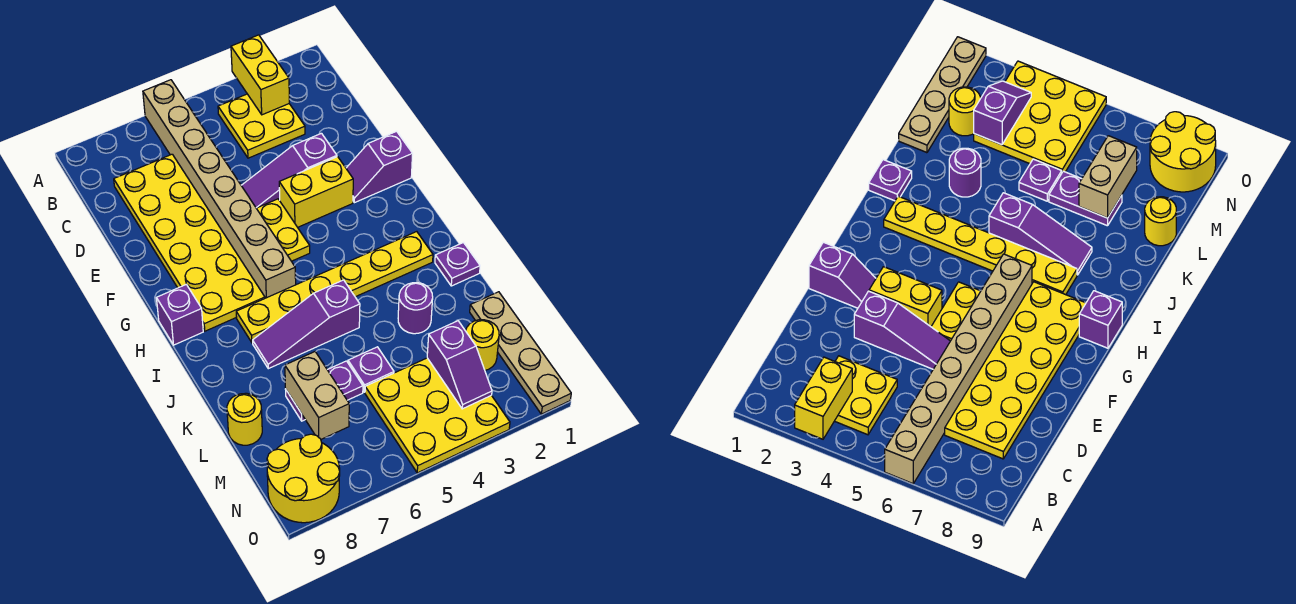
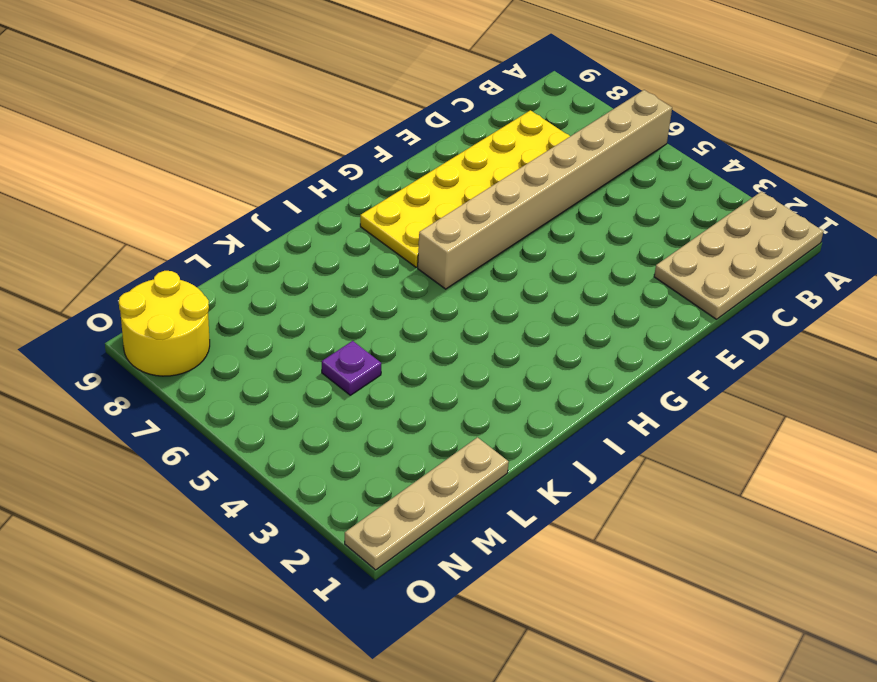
tan plate A1:D2 level 1 -> none
none -> yellow plate B3:C4 level 1
none -> purple slope E3:E5 level 1 top 3
none -> purple slope F1:F2 level 1 top 1

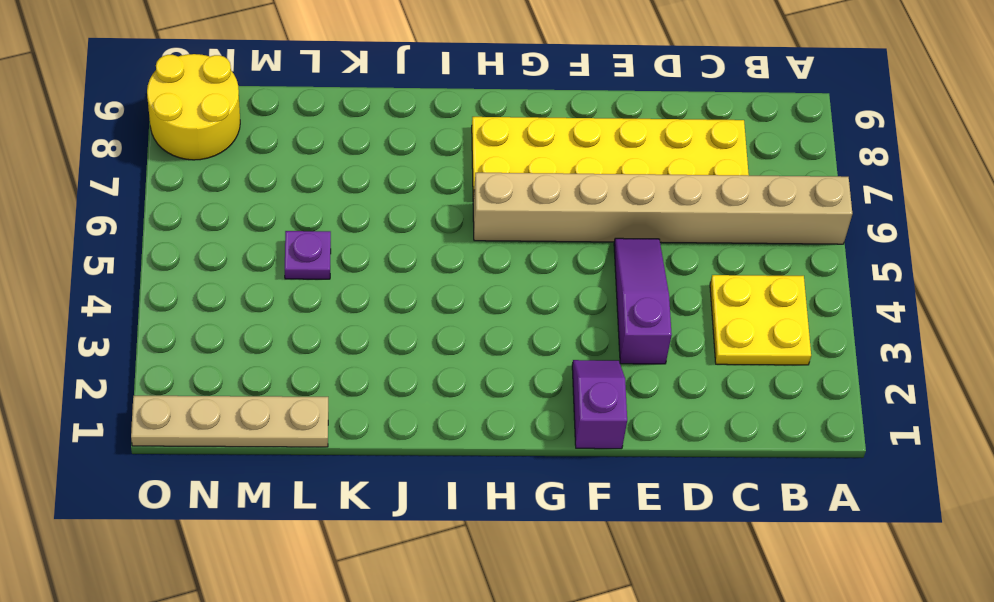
none -> yellow brick F3:F4 level 1
none -> yellow plate F5:G5 level 1
none -> purple brick H9 level 1

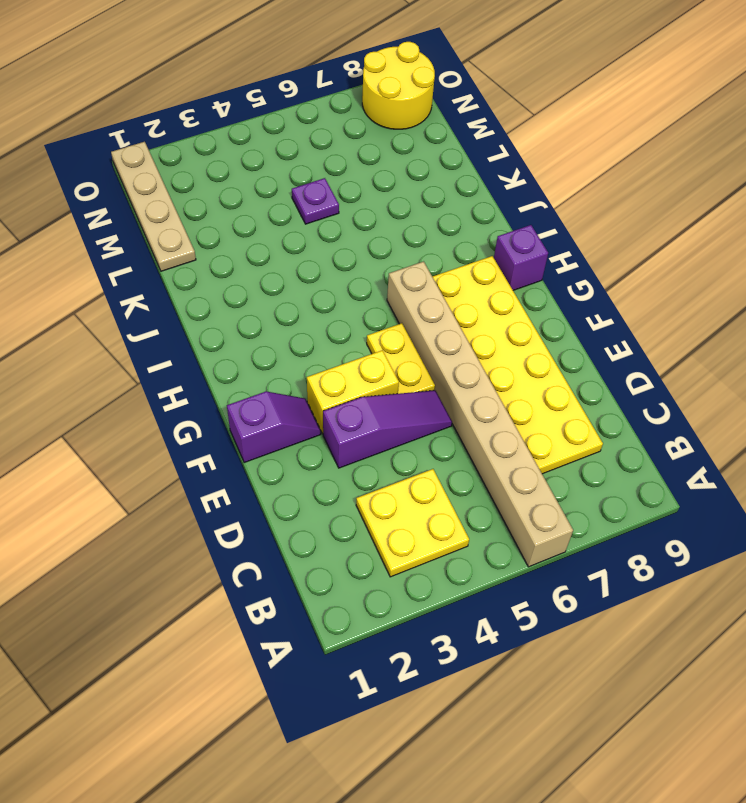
none -> yellow plate I2:I7 level 1
none -> purple plate J1 level 1
none -> purple slope J5:J7 level 1 top 5

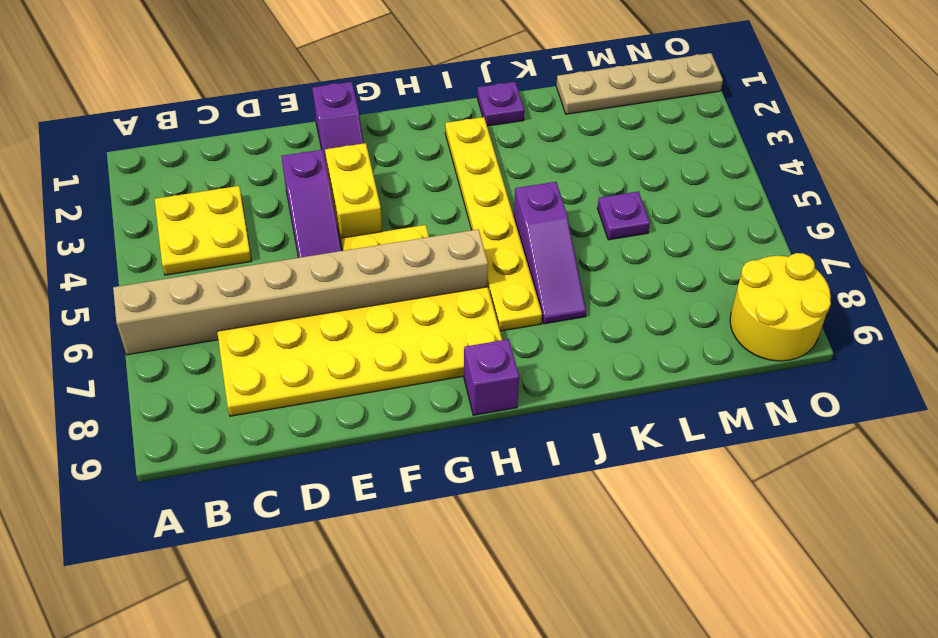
none -> purple round brick K3 level 1
none -> purple plate L6:L7 level 1
none -> yellow round brick L9 level 1

